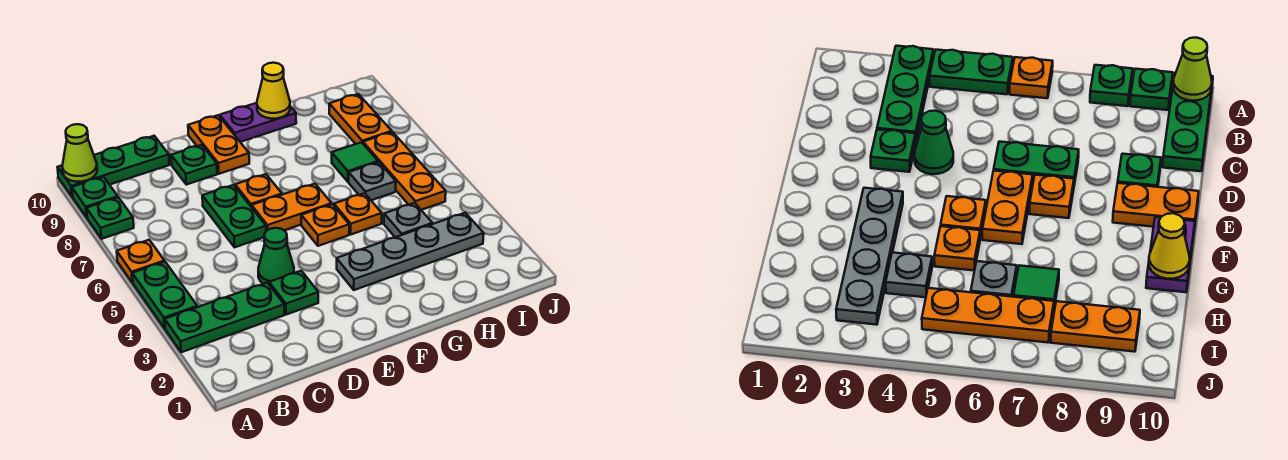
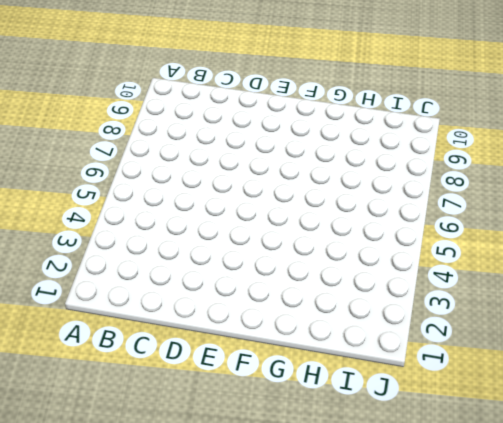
none -> green plate A3:C3 level 1
none -> green plate A4:A5 level 1
none -> orange plate A6 level 1

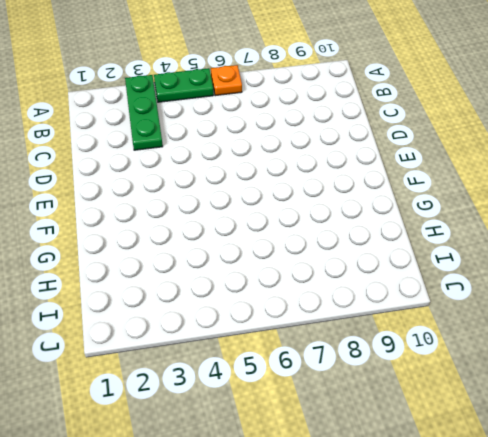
none -> green plate A8 level 1
none -> green plate A9 level 1
none -> green plate A10:C10 level 1

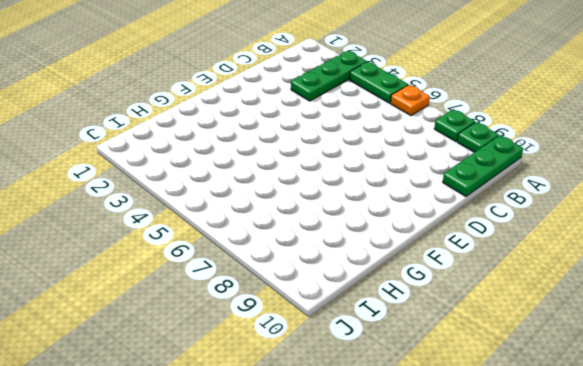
none -> green plate D3 level 1
none -> green cone D4 level 1
none -> green plate D6:D7 level 1

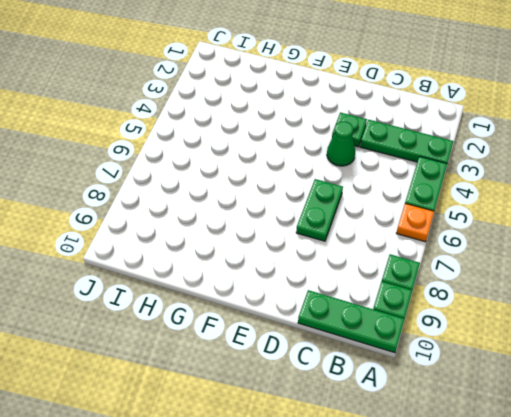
none -> green plate D9 level 1
none -> orange plate E6:F6 level 1
none -> orange plate E7 level 1

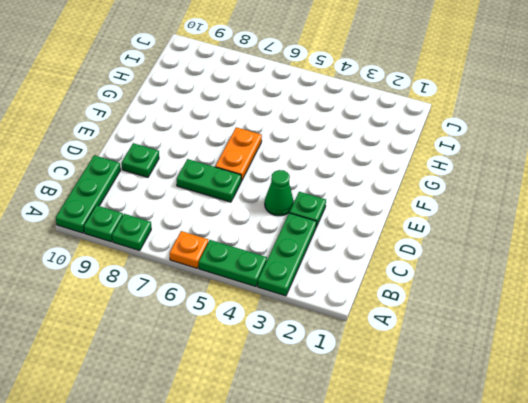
none -> orange plate E7 level 1
none -> orange plate E9:E10 level 1
none -> grey plate F3:I3 level 1

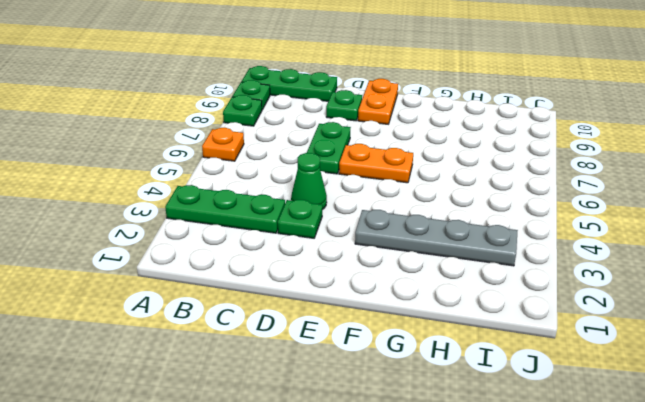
none -> green plate A4:A5 level 1
none -> orange plate E7 level 1
none -> orange plate F5 level 1

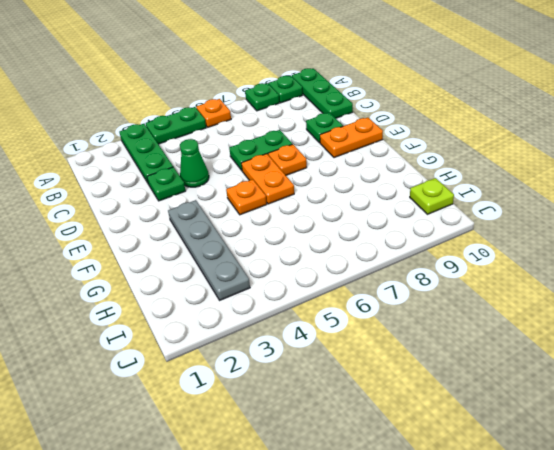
lime plate I10 level 1 -> none
none -> purple plate F10:G10 level 1
none -> orange plate G5 level 1
none -> grey plate H4 level 1

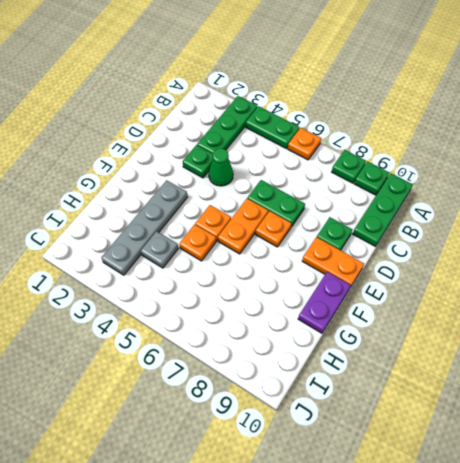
none -> grey plate H6 level 1
none -> green tile H7 level 1
none -> orange plate I5:I7 level 1

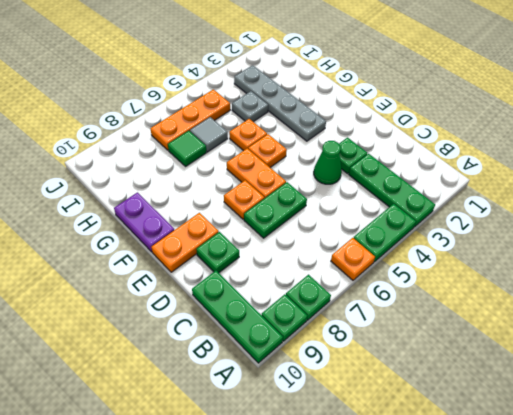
grey tile H6 level 1 -> grey plate H6 level 1
none -> orange plate I8:I9 level 1
none -> lime cone A10 level 2
none -> yellow cone G10 level 2

